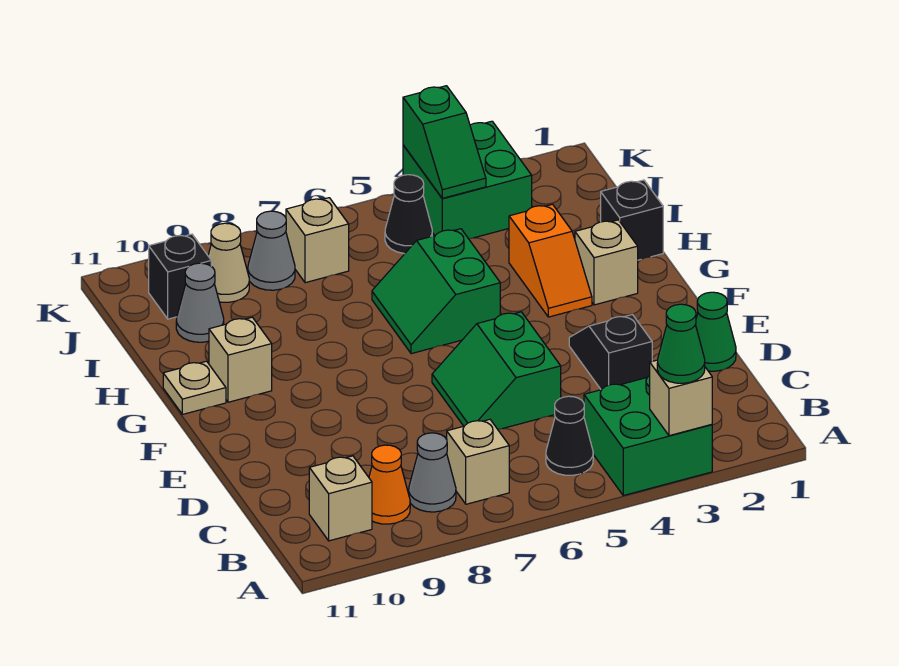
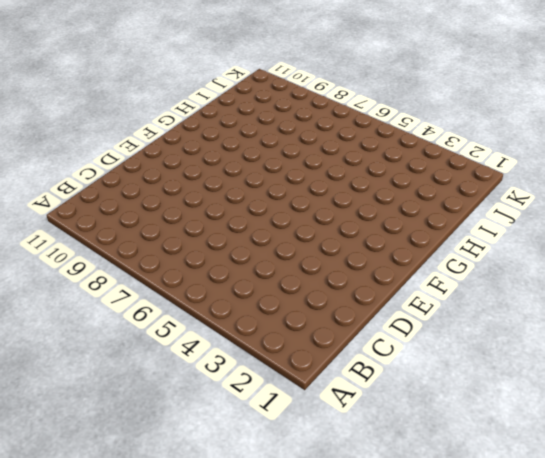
none -> green brick A3:B4 level 1
none -> black cone B5 level 1
none -> tan brick B7 level 1

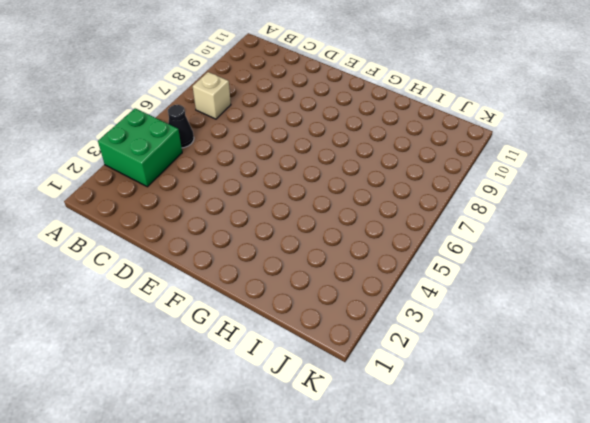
none -> grey cone B8 level 1
none -> orange cone B9 level 1
none -> tan brick B10 level 1

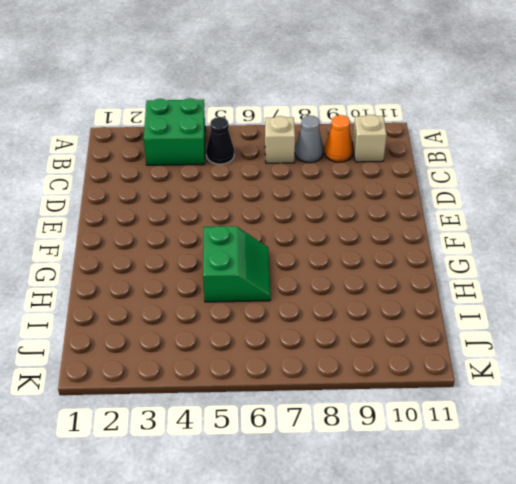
none -> green cone D1 level 1
none -> black slope D3:E3 level 1 top D
none -> green slope D5:E6 level 1 top 5

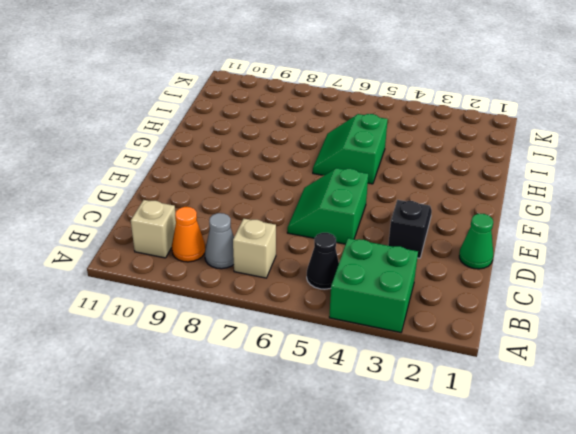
none -> tan brick G2 level 1
none -> orange slope G3:H3 level 1 top H
none -> tan brick G10 level 1

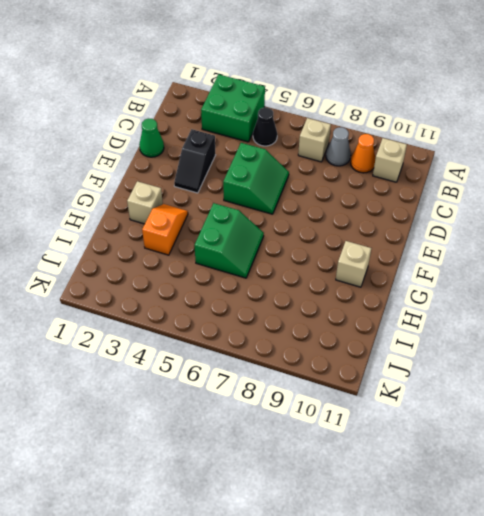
none -> tan plate G11 level 1
none -> black brick H1 level 1
none -> grey cone I10 level 1

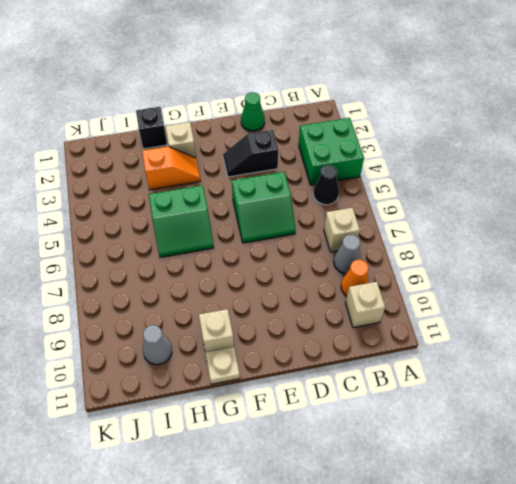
none -> green brick J3:K4 level 1
none -> black cone J5 level 1
none -> tan brick J7 level 1

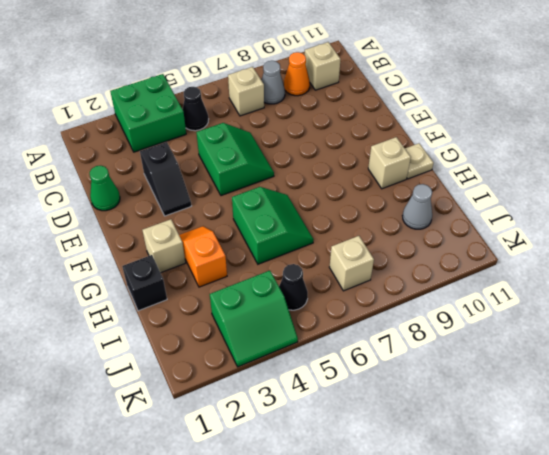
green slope J3:K4 level 1 top J -> green brick J3:K4 level 1
none -> grey cone J8 level 1
none -> tan cone J9 level 1
none -> black brick J10 level 1

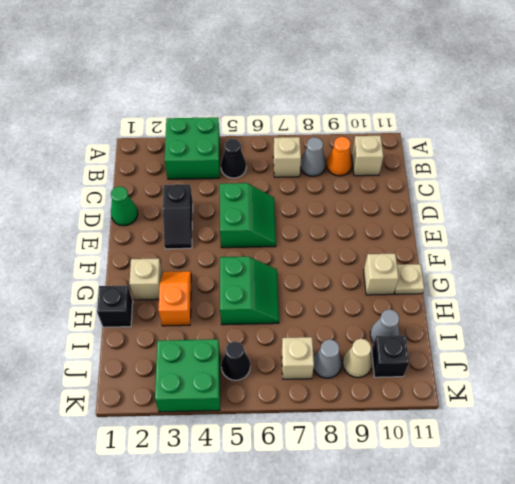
none -> tan brick A3 level 2
none -> green slope J4:K4 level 2 top K
none -> green cone A3 level 3

